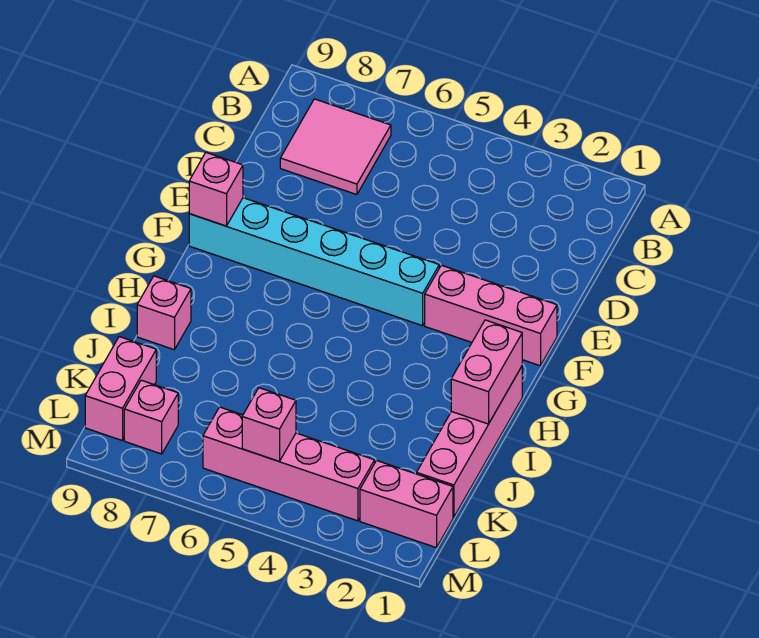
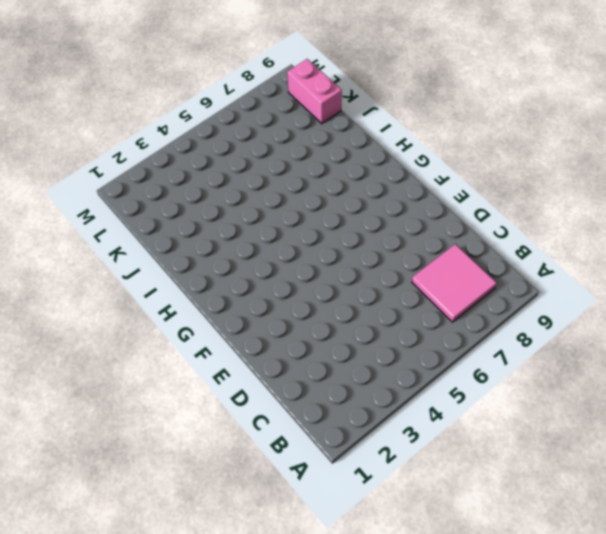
none -> pink brick F1:F3 level 1
none -> cyan brick F4:F9 level 1
none -> pink brick H1:K1 level 1

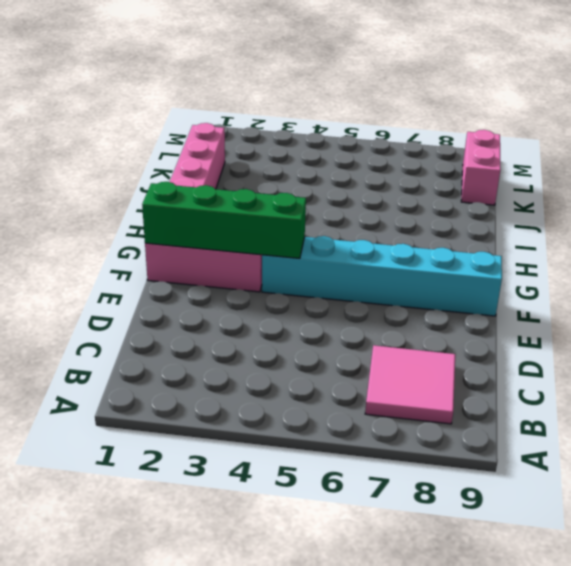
green brick F1:F4 level 2 -> none
none -> pink brick I9 level 1
none -> pink brick L1:L2 level 1
none -> pink brick L3:L6 level 1

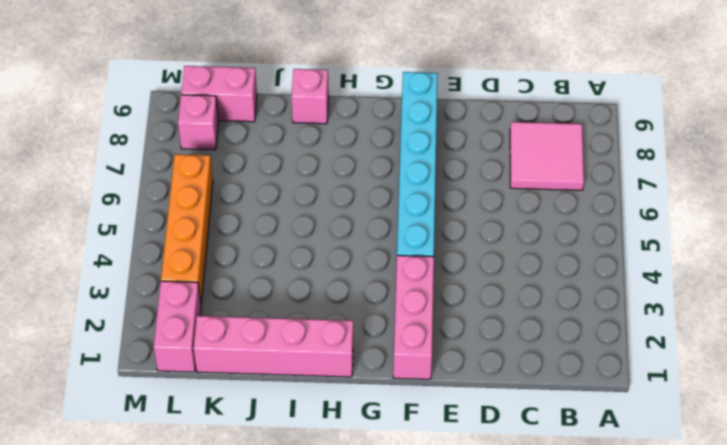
orange brick L3:L6 level 1 -> pink brick L3:L6 level 1
none -> pink brick F9 level 2
none -> pink brick H1:I1 level 2
none -> pink brick L5 level 2

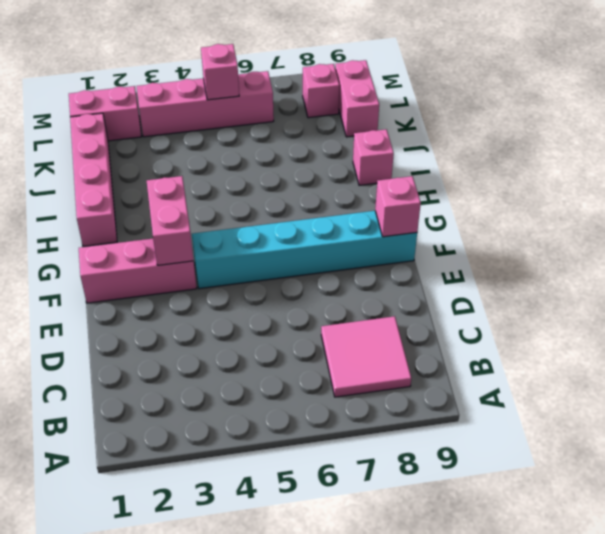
pink brick F3:G3 level 2 -> pink brick H1:I1 level 2

